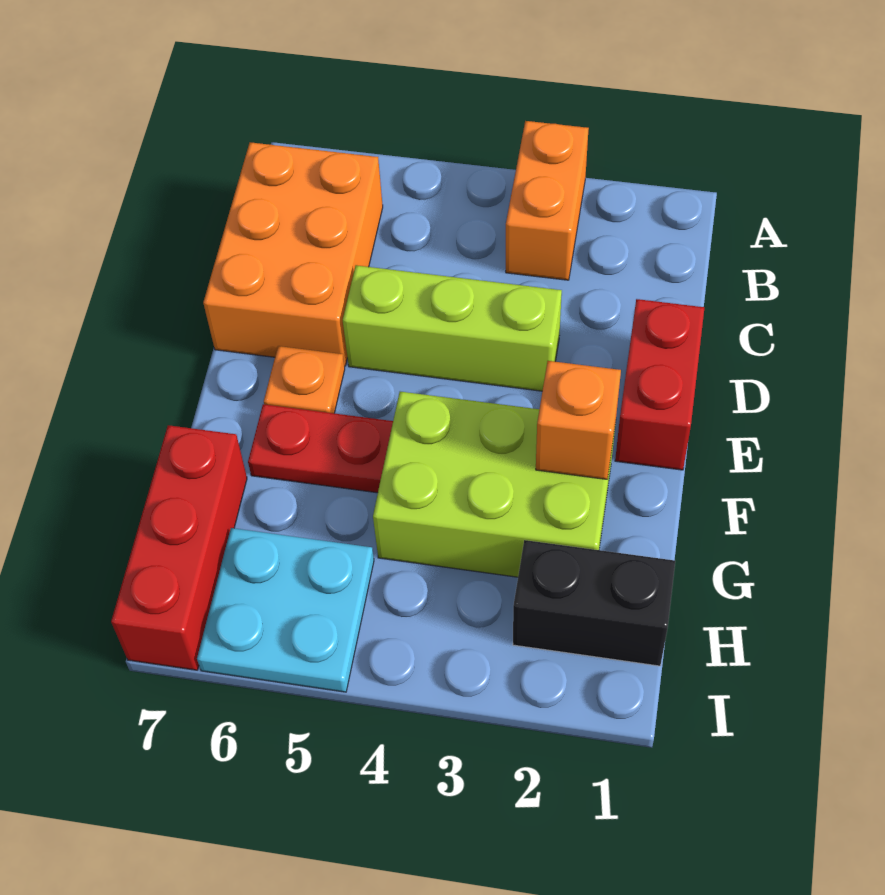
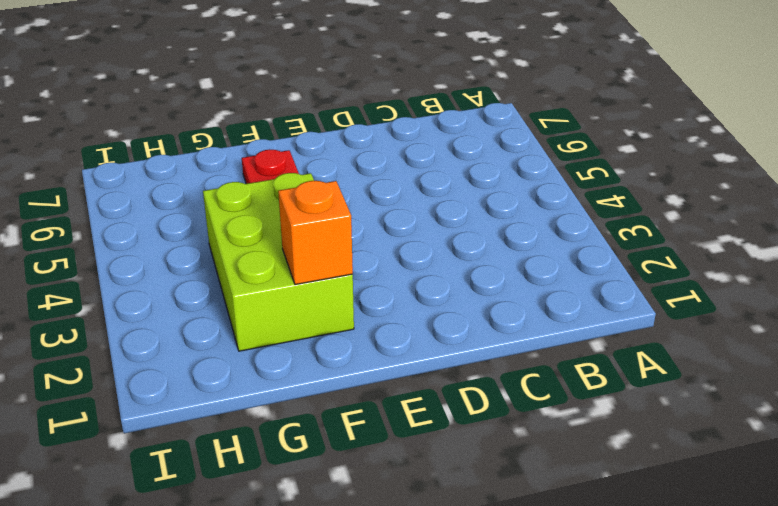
none -> orange brick A3:B3 level 1
none -> orange brick B6:D7 level 1

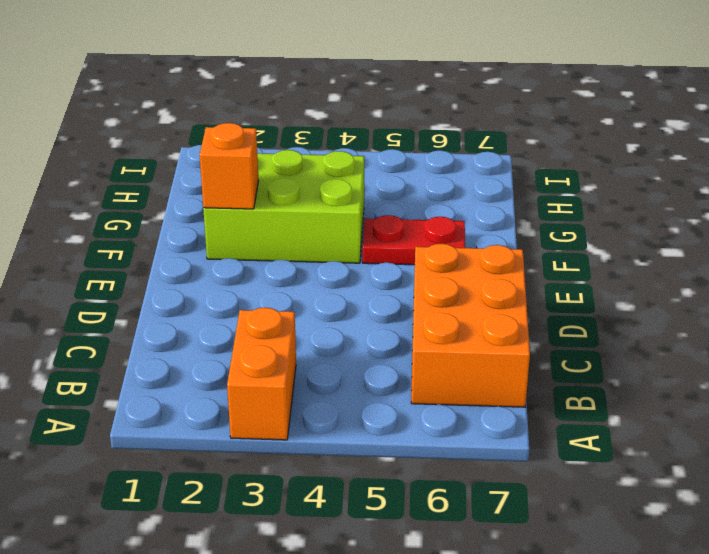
none -> red brick D1:E1 level 1
none -> lime brick D3:D5 level 1

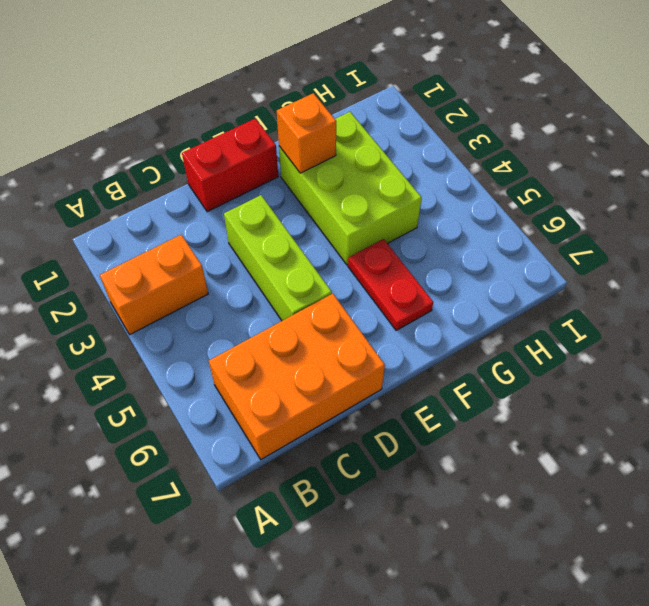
none -> orange plate E6 level 1
none -> red brick G7:I7 level 1

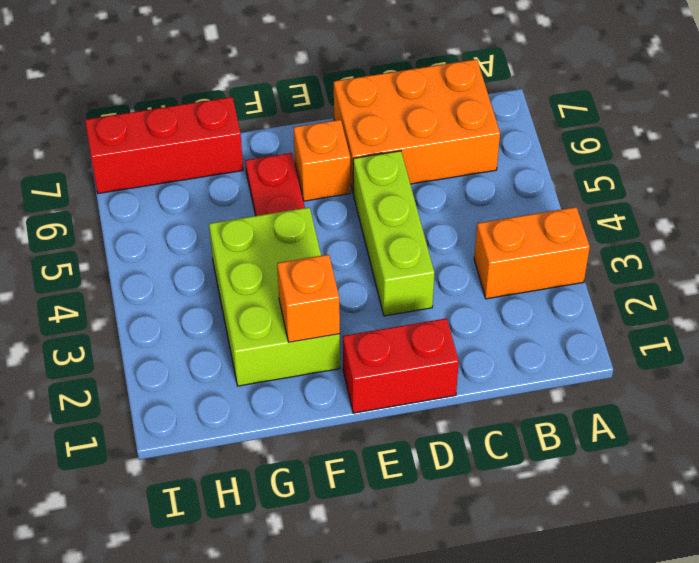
orange brick E6 level 1 -> orange plate E6 level 1
none -> black brick H1:H2 level 1
none -> cyan plate H5:I6 level 1

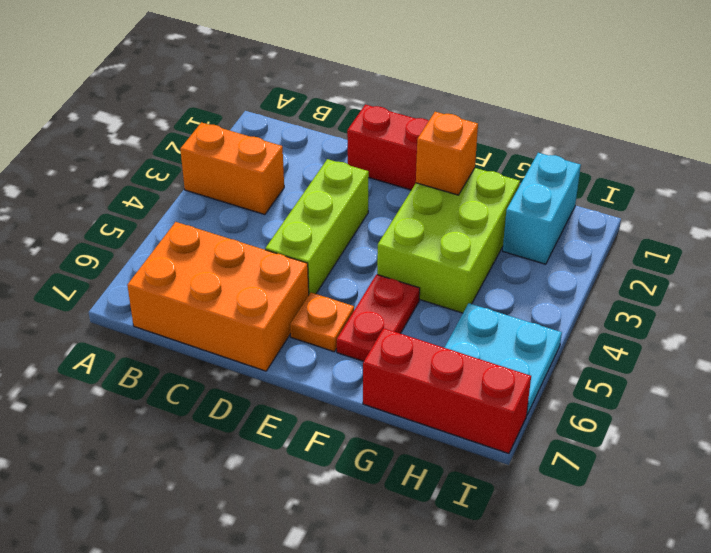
cyan brick H1:H2 level 1 -> black brick H1:H2 level 1

